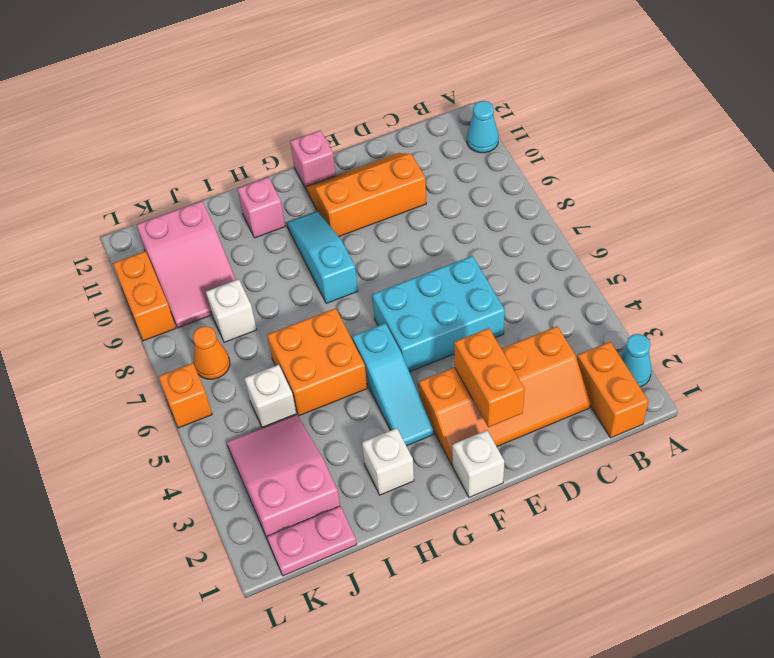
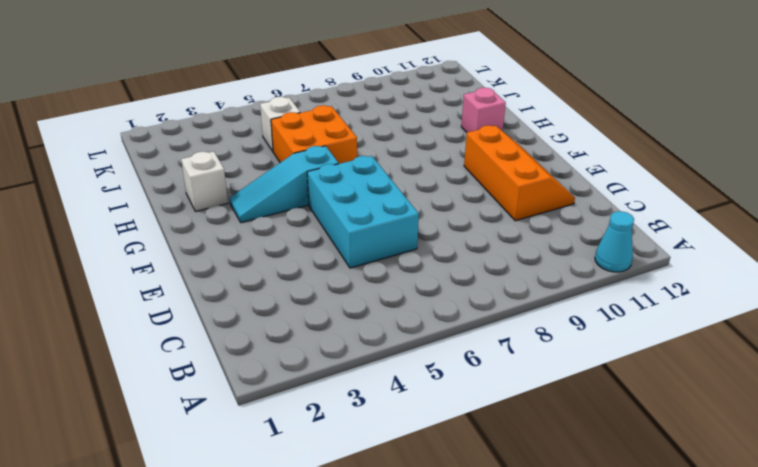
none -> cyan cone A2 level 1
none -> orange brick B1:B2 level 1
none -> orange slope C2:F3 level 1 top 3

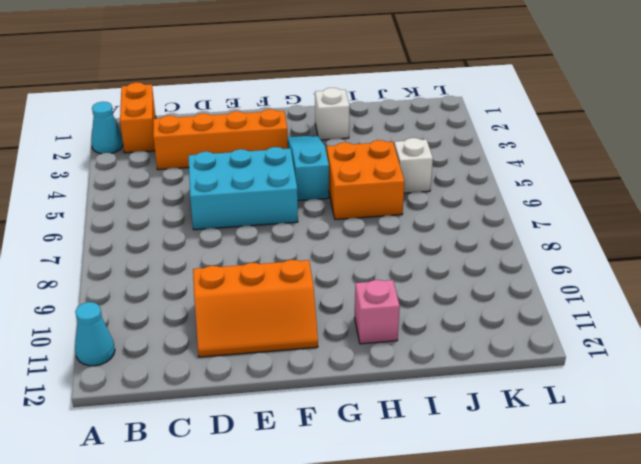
none -> white brick F1 level 1
none -> pink brick F12 level 1
none -> cyan slope G8:G10 level 1 top 8

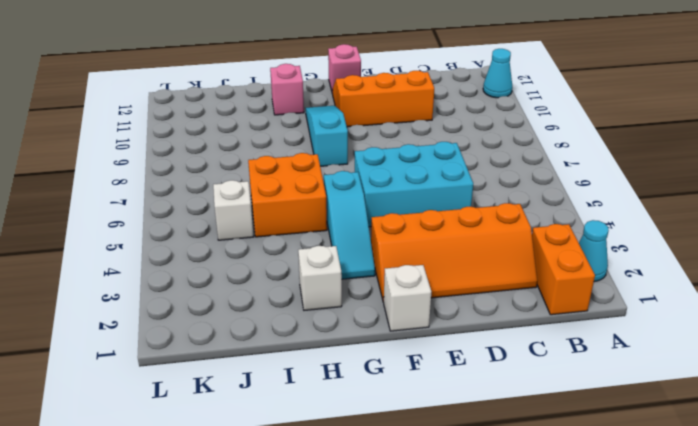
none -> pink plate J1:K1 level 1
none -> pink slope J2:K4 level 1 top 2
none -> white brick J8 level 1

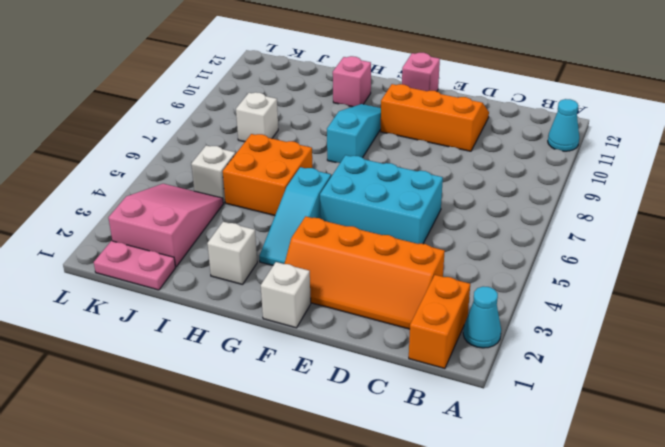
none -> pink slope J9:K11 level 1 top 11
none -> orange cone K7 level 1
none -> orange brick L6 level 1

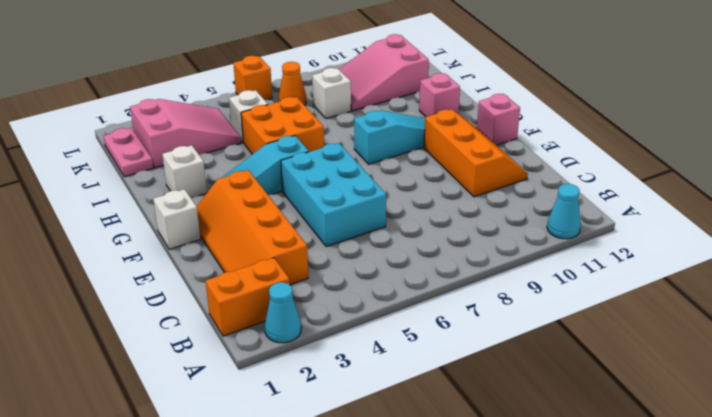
none -> orange brick L9:L10 level 1
none -> orange brick E2:E3 level 2

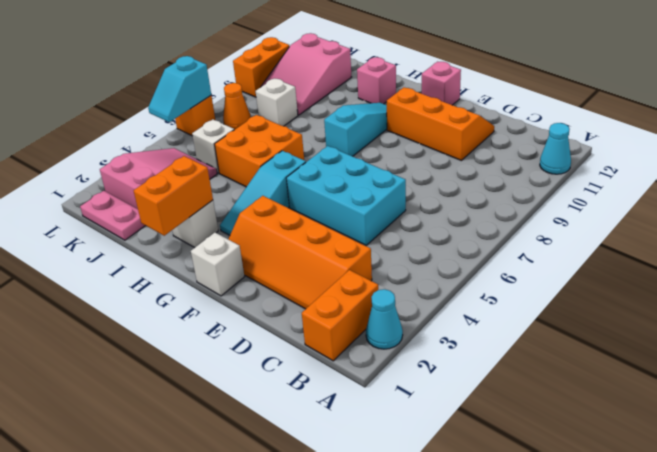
orange brick H1:H2 level 2 -> orange brick E2:E3 level 2
cyan slope L5:L6 level 2 top 6 -> none

